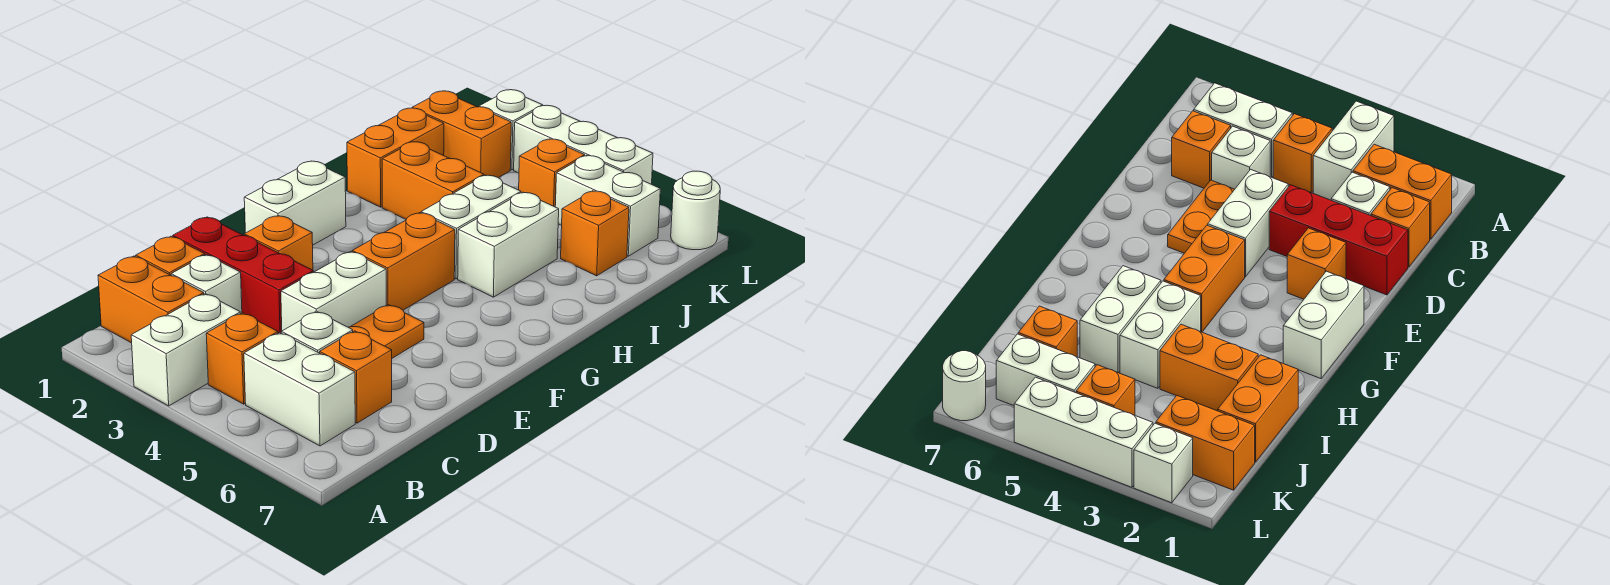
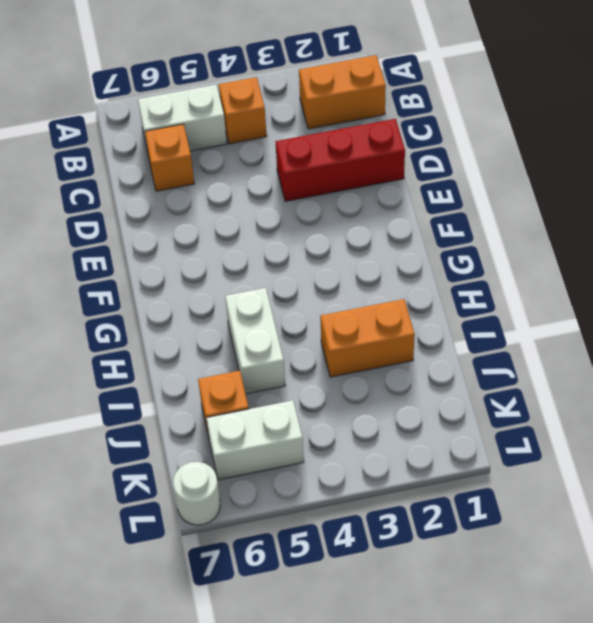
none -> white brick A3:B3 level 1
none -> orange brick C1 level 1
none -> white brick C2 level 1

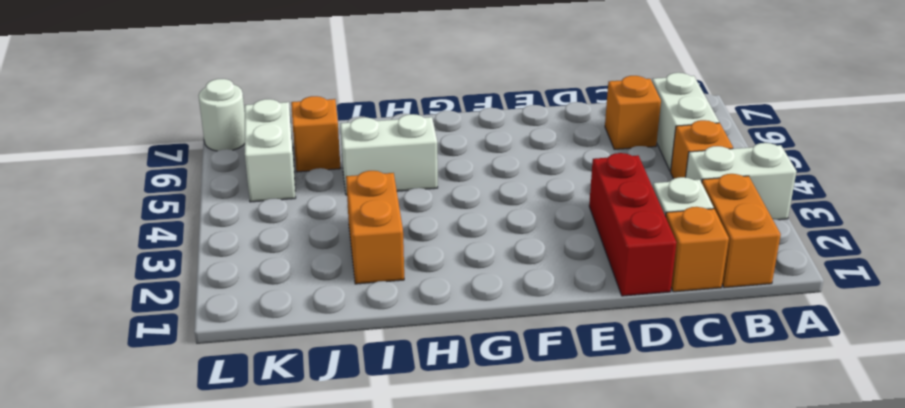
none -> white brick C5 level 1
none -> white brick D4:E4 level 1
none -> orange plate D5:E5 level 1

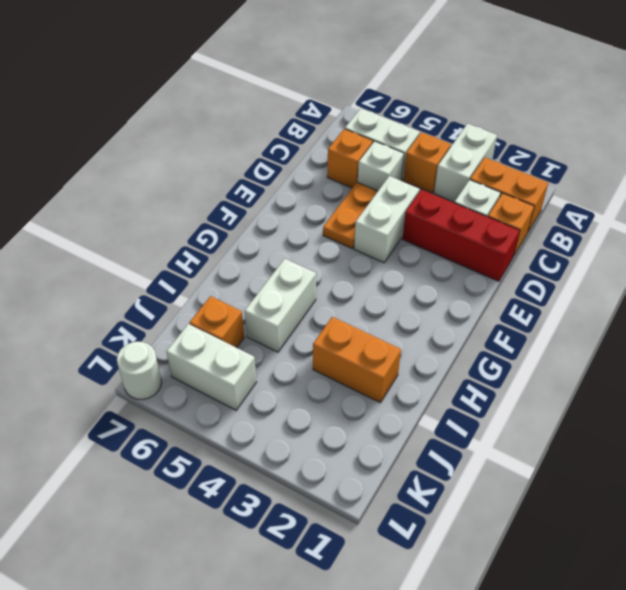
none -> orange brick E2 level 1
none -> white brick F1:G1 level 1
none -> orange brick F4:G4 level 1

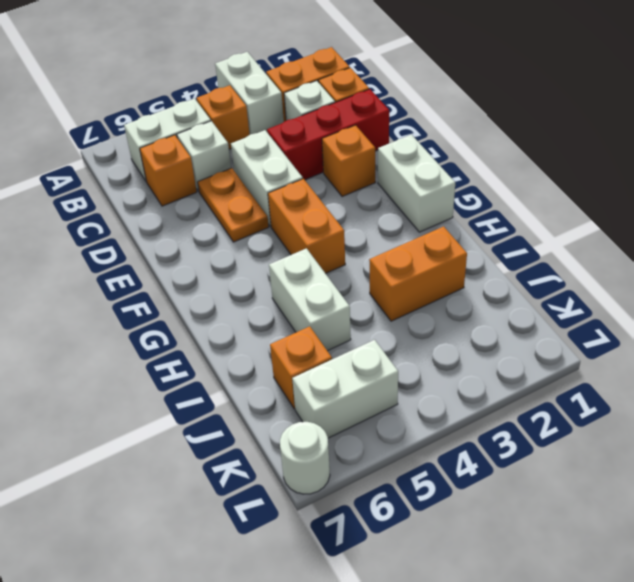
none -> white brick H4:I4 level 1
none -> orange brick I1:J1 level 1
none -> orange brick K1:K2 level 1

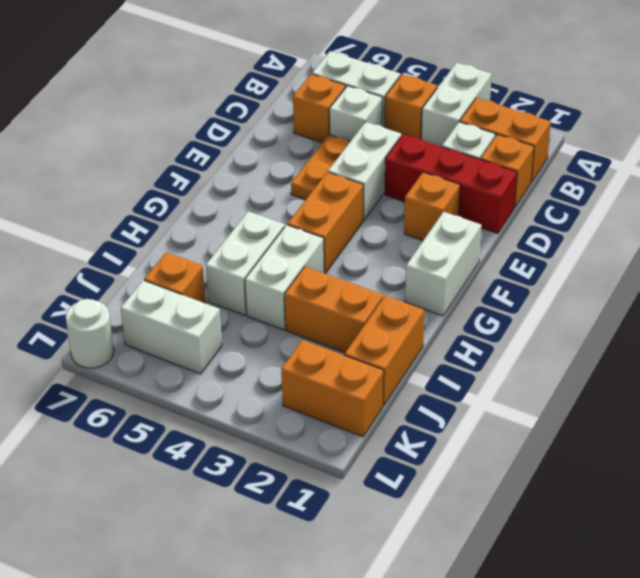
none -> orange brick K4 level 1
none -> white brick L2 level 1
none -> white brick L3:L5 level 1

